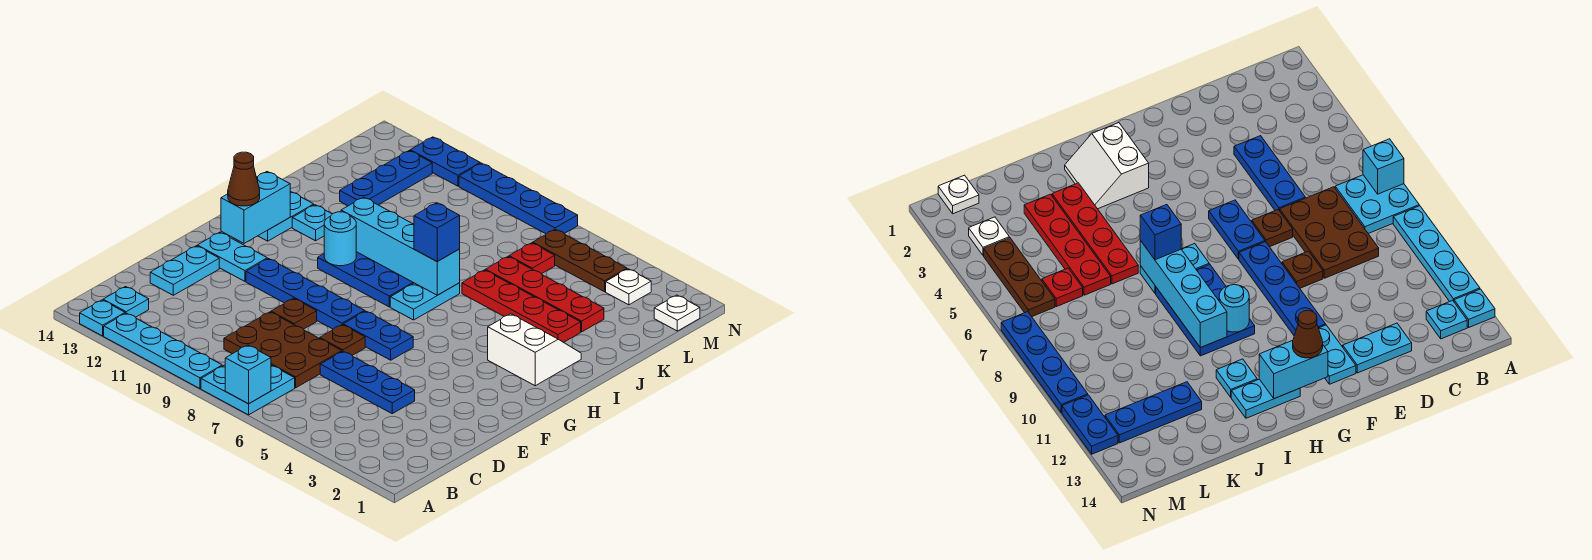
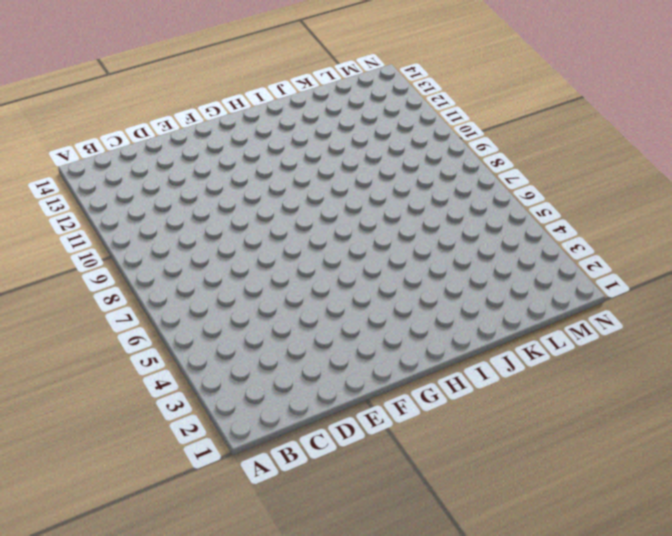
none -> cyan plate A7:B8 level 1
none -> cyan plate A9:A12 level 1
none -> cyan plate A13 level 1
none -> cyan plate B13 level 1

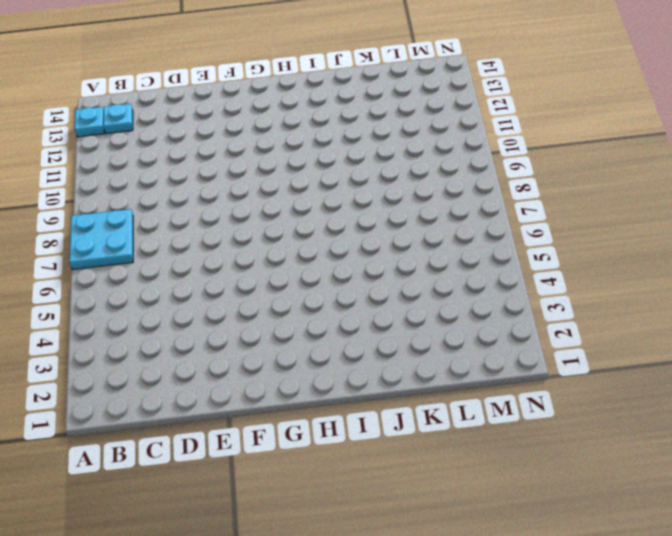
none -> cyan plate A9:A12 level 1
none -> brown plate C7:D9 level 1
none -> blue plate D4:D6 level 1
none -> cyan plate D13:E13 level 1

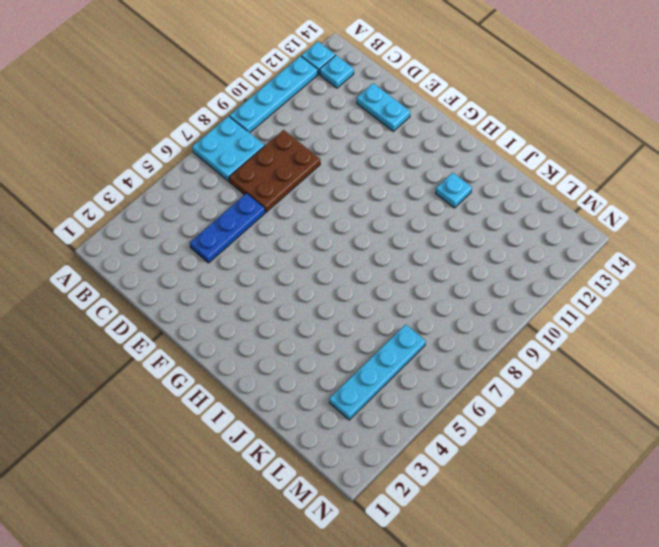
cyan plate L3:L6 level 1 -> red plate L6 level 1
none -> brown plate E7 level 1
none -> brown plate E9 level 1
none -> blue plate F6:F7 level 1
none -> blue plate F8:F11 level 1

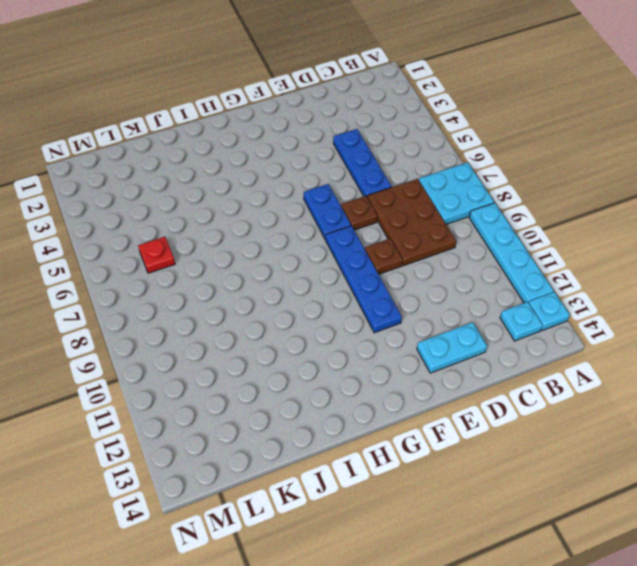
none -> cyan plate F12:F13 level 1
none -> white slope H2:I3 level 1 top H
none -> cyan plate H7:I7 level 1
none -> blue plate H8:I10 level 1

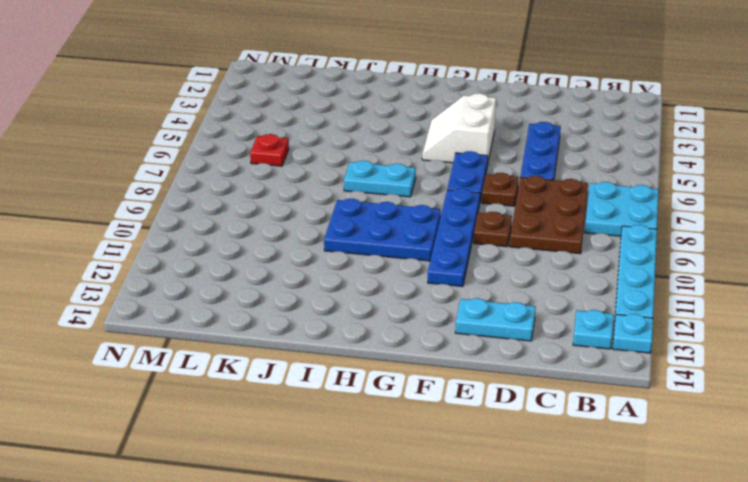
white slope F4:G5 level 1 top F -> white slope H2:I3 level 1 top H
blue plate G9:I10 level 1 -> blue plate H8:I10 level 1
none -> cyan plate F12:F13 level 1
none -> cyan plate H13:I13 level 1
none -> cyan plate I12 level 1
none -> red plate J3:J6 level 1

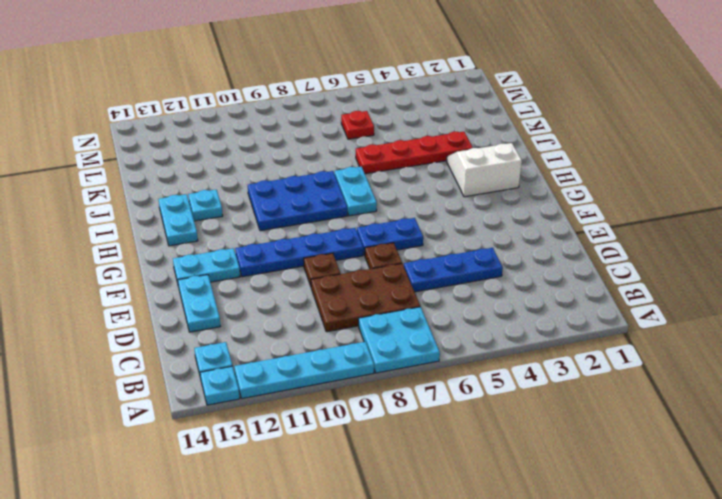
none -> red plate K3:K6 level 1
none -> blue plate K12:M12 level 1
none -> white plate M1 level 1
none -> white plate M3 level 1

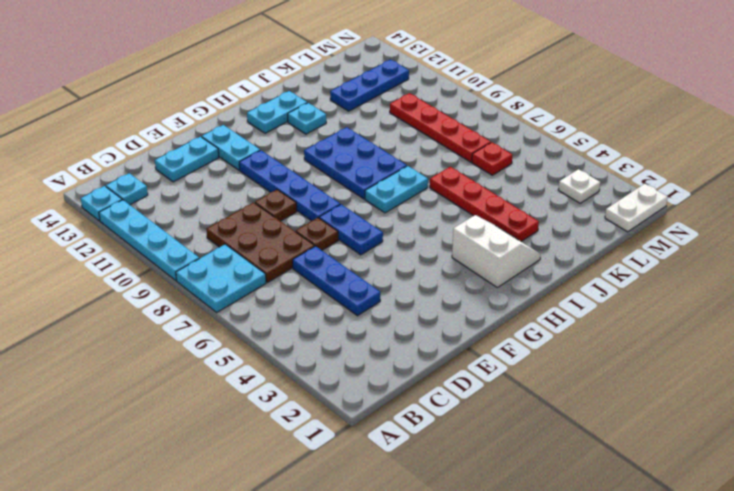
red plate L7:L10 level 1 -> red plate K3:K6 level 1
white plate M1:N1 level 1 -> white plate M1 level 1
none -> brown plate M4:M6 level 1
none -> blue plate N7:N10 level 1
none -> blue plate N11:N12 level 1
none -> cyan brick A7 level 2

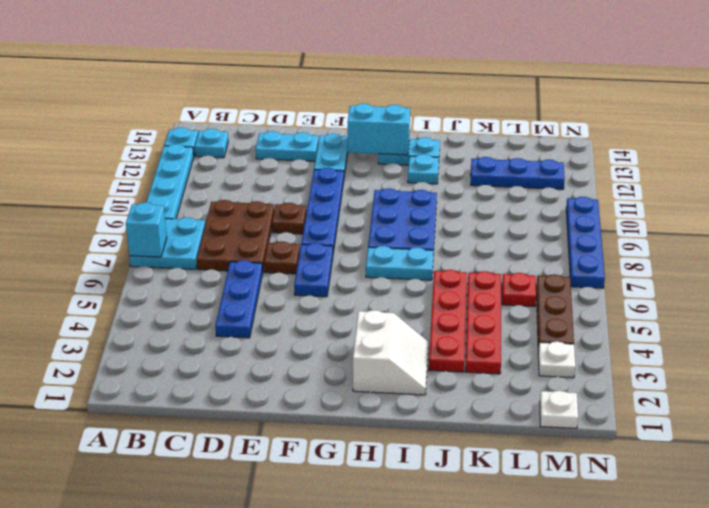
none -> blue plate N11:N12 level 1
none -> cyan round brick H10 level 2
none -> cyan brick I7:I10 level 2
none -> brown cone G13 level 3

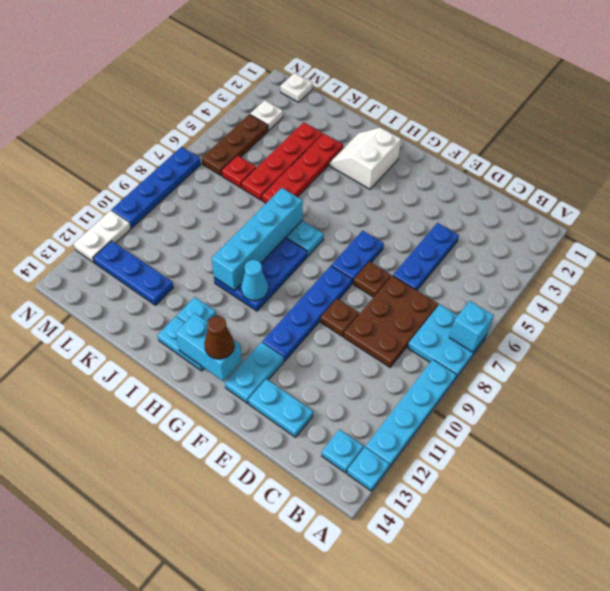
cyan cone H10 level 2 -> cyan round brick H10 level 2
white plate N11:N12 level 1 -> blue plate N11:N12 level 1
none -> blue brick I7 level 3

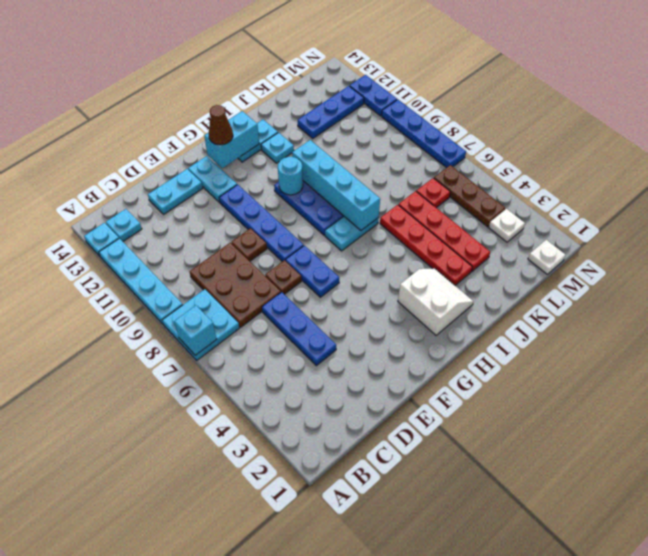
none -> blue brick I7 level 3

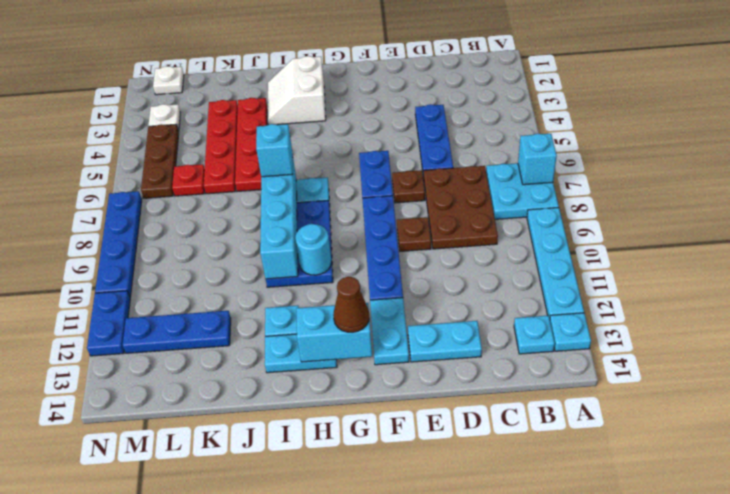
cyan brick I7 level 3 -> blue brick I7 level 3

